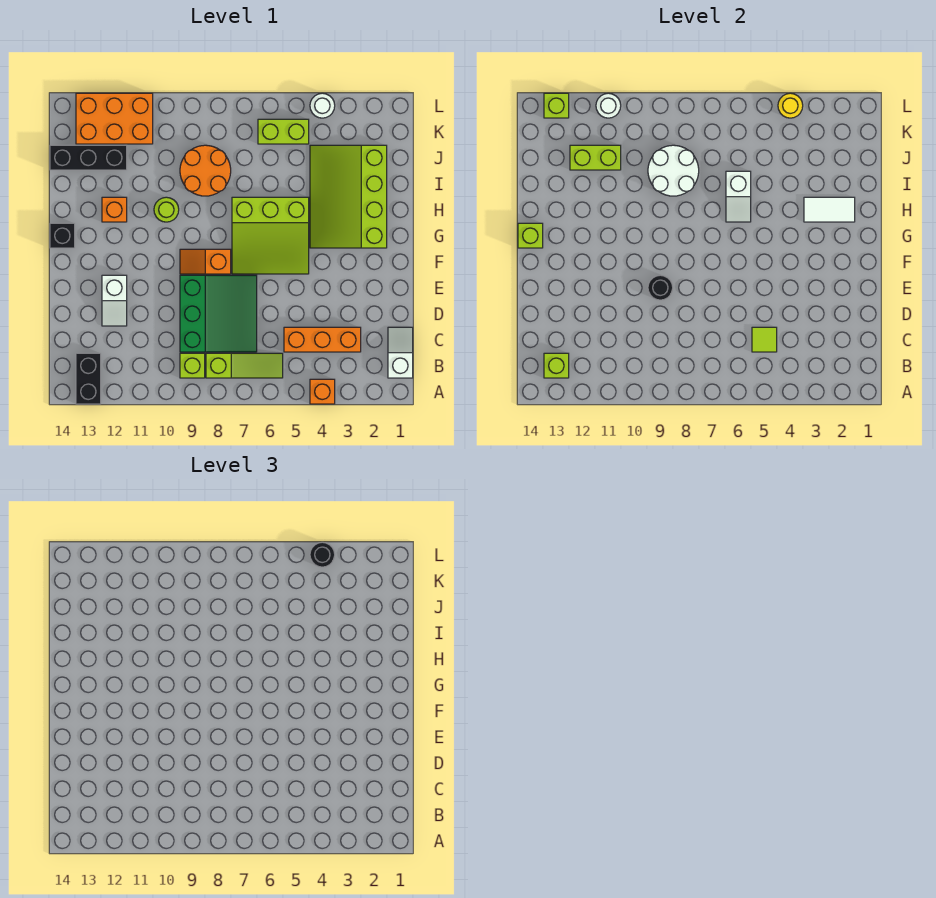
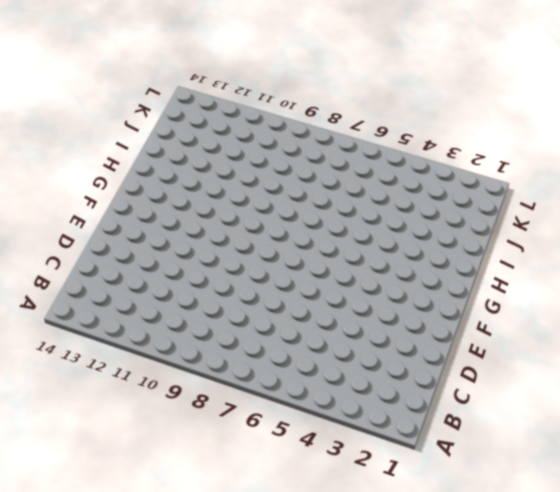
none -> orange brick A4 level 1
none -> black brick A13:B13 level 1
none -> white slope B1:C1 level 1 top B
none -> lime slope B6:B8 level 1 top 8

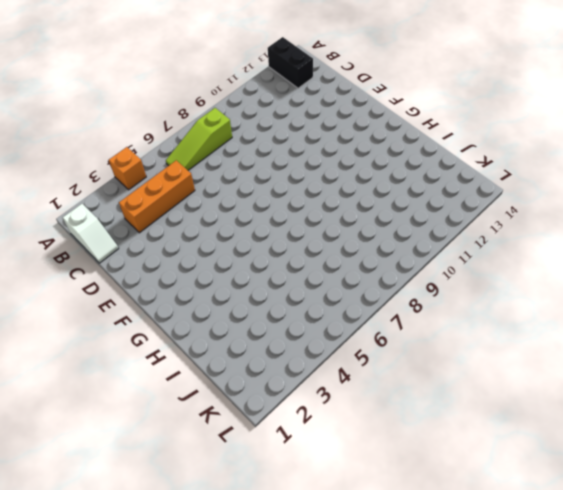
none -> lime brick B9 level 1
none -> green slope C7:E9 level 1 top 9
none -> white slope D12:E12 level 1 top E
none -> lime slope F5:H7 level 1 top H

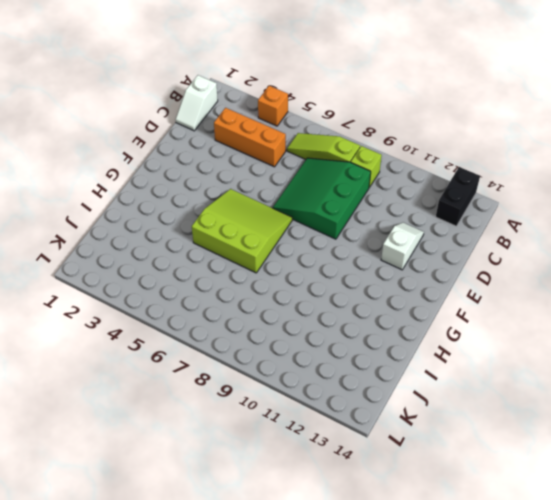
none -> orange slope F8:F9 level 1 top 8
none -> lime slope G2:J4 level 1 top 2
none -> black brick G14 level 1
none -> lime round brick H10 level 1

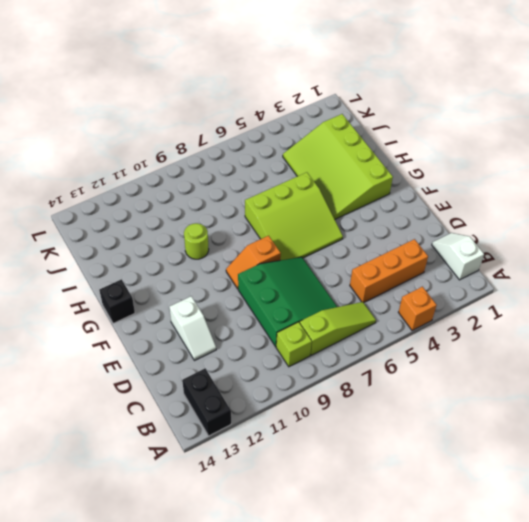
none -> orange brick H12 level 1
none -> orange round brick I8:J9 level 1
none -> black brick J12:J14 level 1
none -> lime brick K5:K6 level 1

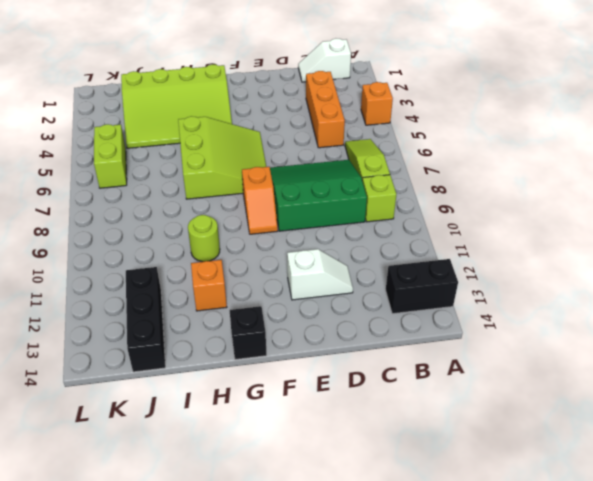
none -> orange round brick I8:J9 level 1
none -> orange brick K11:L13 level 1
none -> white round brick L4 level 1
none -> lime brick B13 level 2

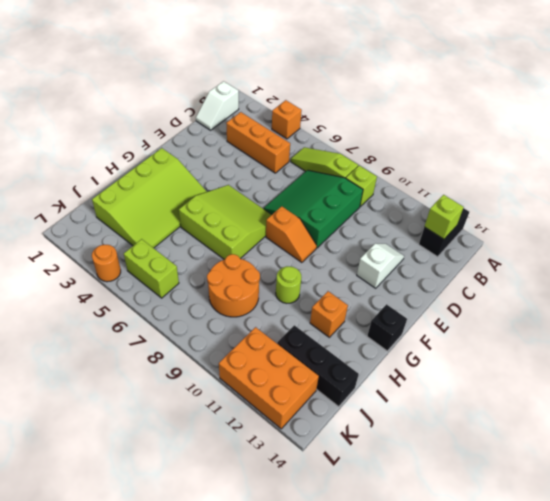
orange round brick L4 level 1 -> white round brick L4 level 1
none -> lime tile C5 level 2
none -> black round brick E9 level 2
none -> lime brick G14 level 2
none -> white tile H2:H3 level 2

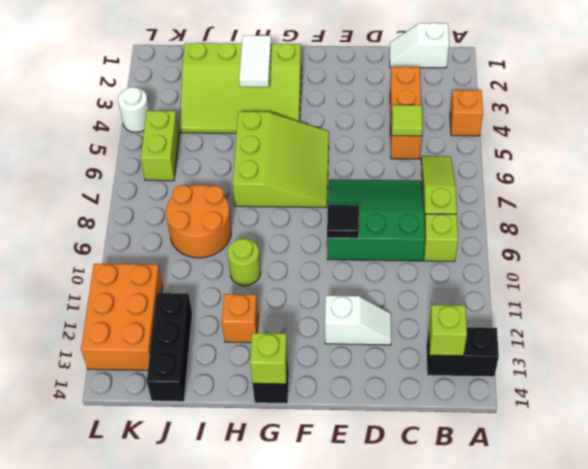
black tile E9 level 2 -> black round brick E9 level 2
none -> orange slope F8:F9 level 1 top 8
none -> white slope H6:I6 level 2 top I
none -> white round brick I8:J9 level 2
none -> lime brick J11:J12 level 2

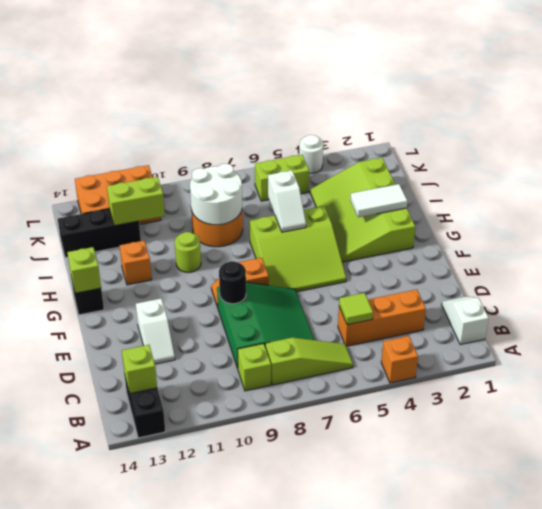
none -> yellow round brick L4 level 2
none -> white round brick L11 level 2
none -> lime brick L13 level 2
none -> black round brick L4 level 3

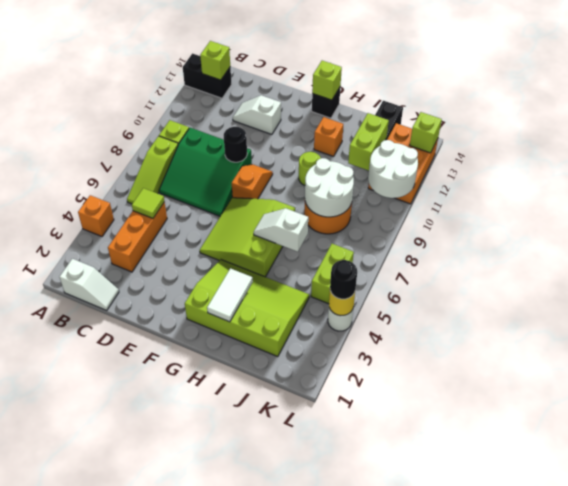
white round brick K10:L11 level 2 -> white round brick L11 level 2

